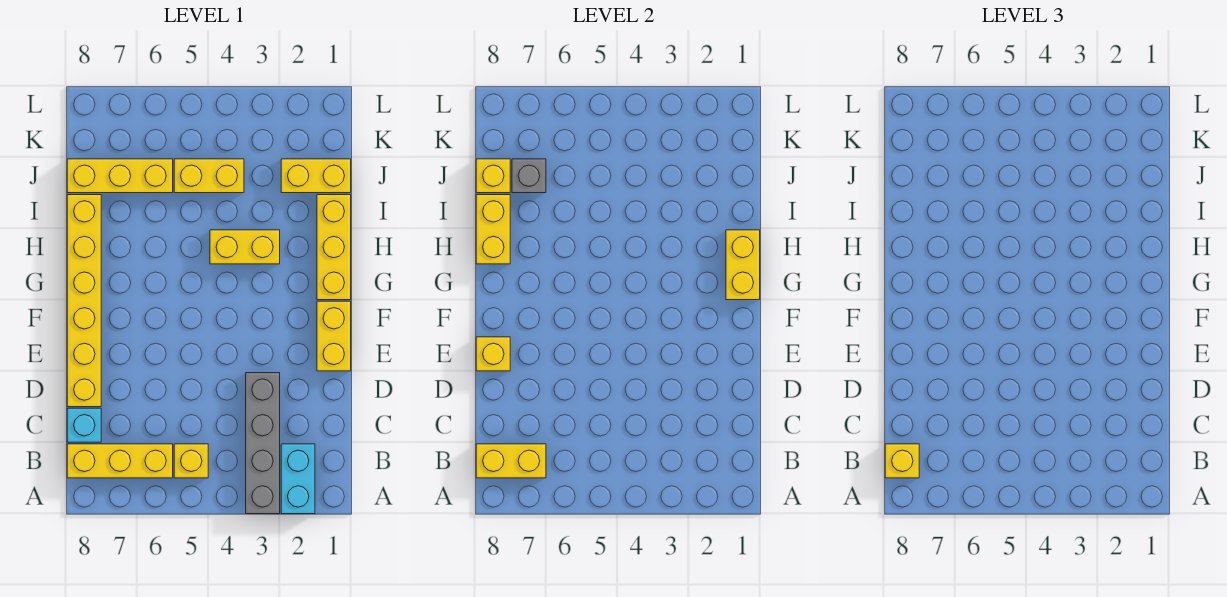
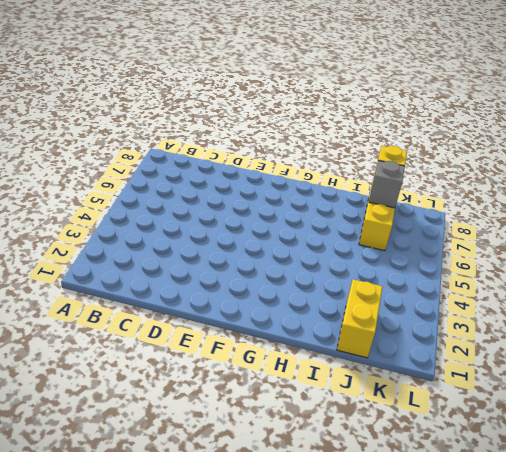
none -> cyan brick A2:B2 level 1
none -> grey brick A3:D3 level 1
none -> yellow brick B5 level 1

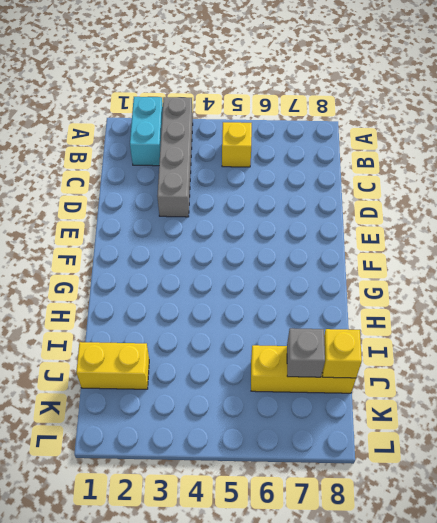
none -> yellow brick B6:B8 level 1
none -> cyan brick C8 level 1
none -> yellow brick D8:I8 level 1

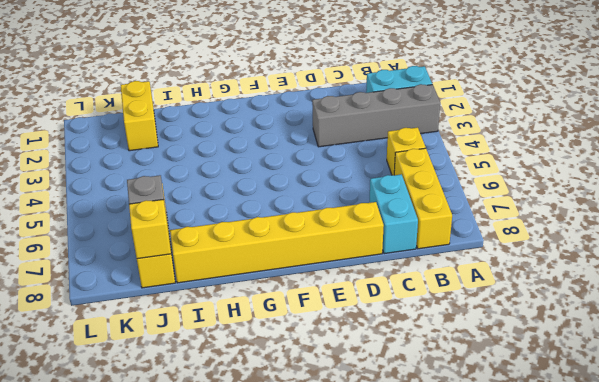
cyan brick C7:C8 level 1 -> cyan brick C8 level 1
none -> yellow brick E1:F1 level 1
none -> yellow brick G1:I1 level 1
none -> yellow brick H3:H4 level 1

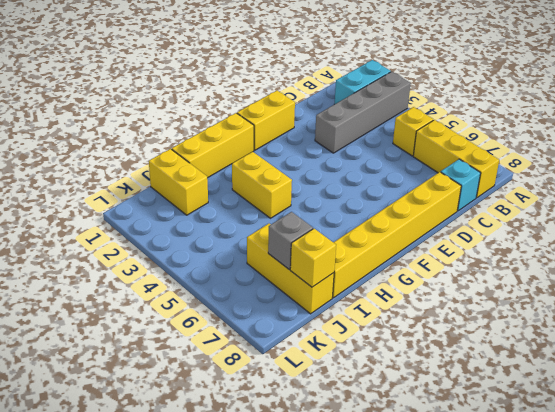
none -> yellow brick J4:J5 level 1
none -> yellow brick B7:B8 level 2
none -> yellow brick E8 level 2

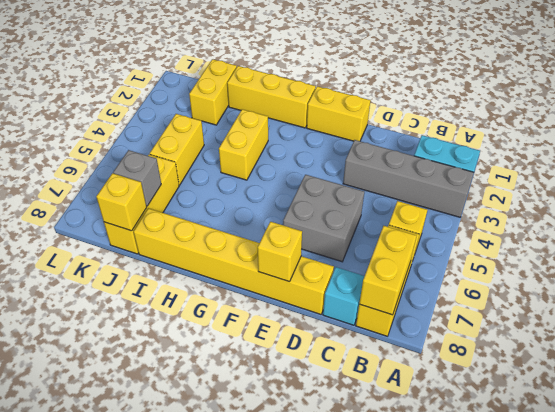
grey brick D5:E6 level 1 -> none
none -> yellow brick G1:H1 level 2
none -> yellow brick H8:I8 level 2
none -> yellow brick B8 level 3

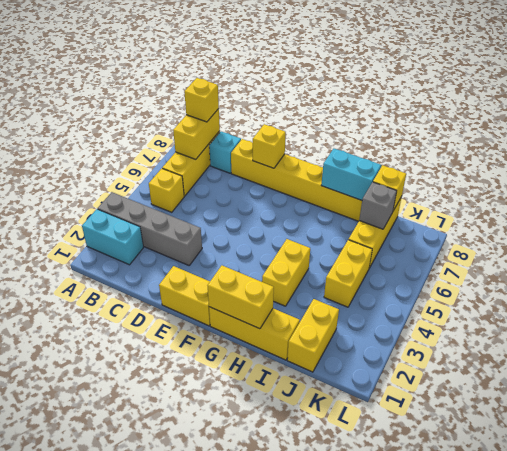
cyan brick H8:I8 level 2 -> yellow brick H8:I8 level 2

